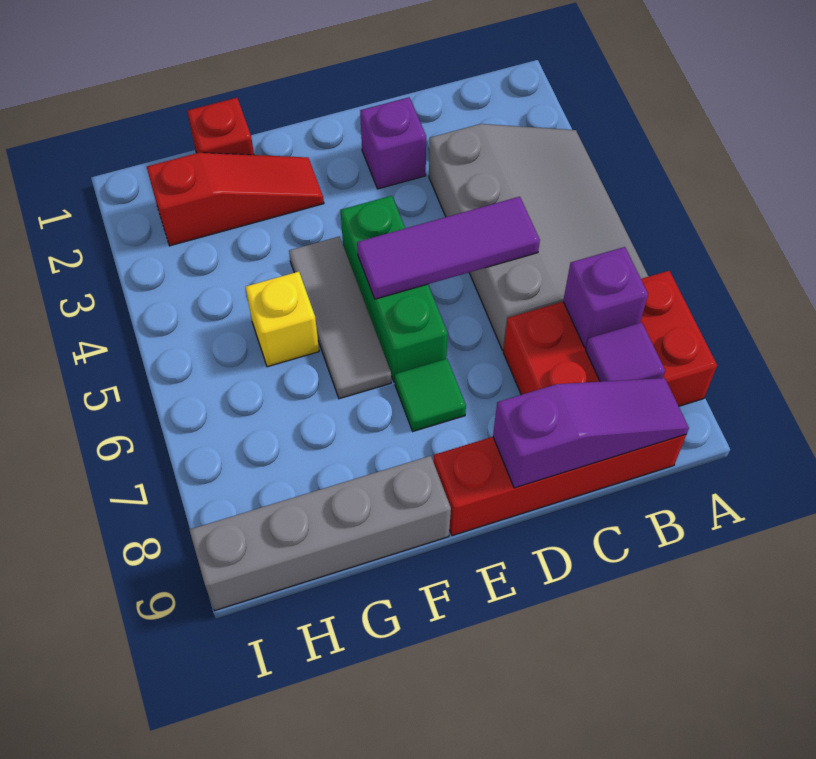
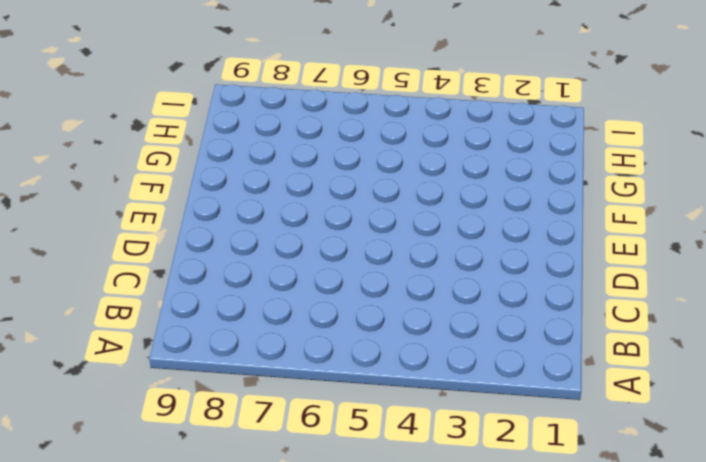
none -> grey slope A3:C6 level 1 top C
none -> red brick A7:C8 level 1
none -> red brick B9:E9 level 1

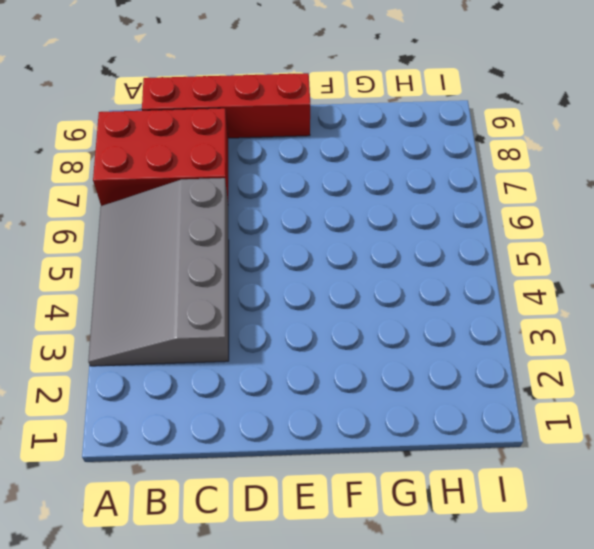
none -> purple brick D2 level 1
none -> green brick E4:E6 level 1
none -> green tile E7 level 1

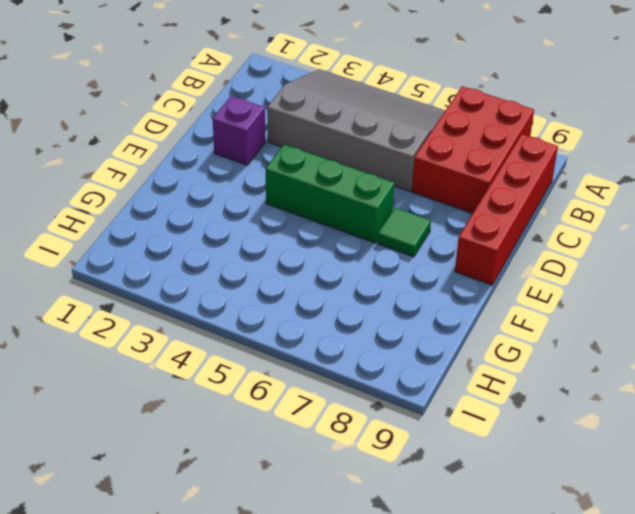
none -> red slope F2:H2 level 1 top H
none -> grey tile F4:F6 level 1
none -> grey brick F9:I9 level 1

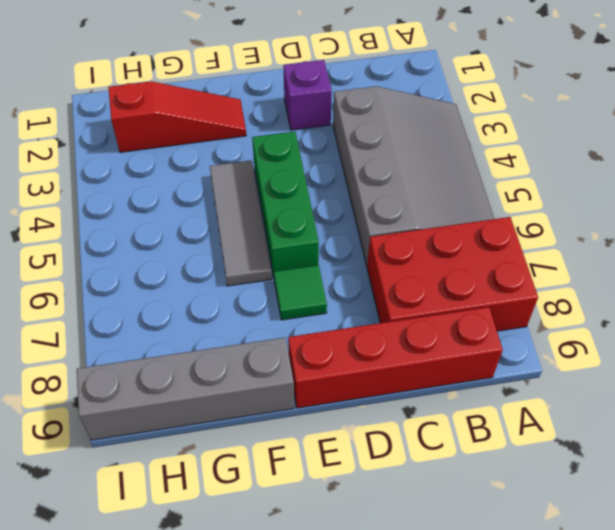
none -> red brick G1 level 1
none -> yellow brick G5 level 1
none -> purple brick B7 level 2

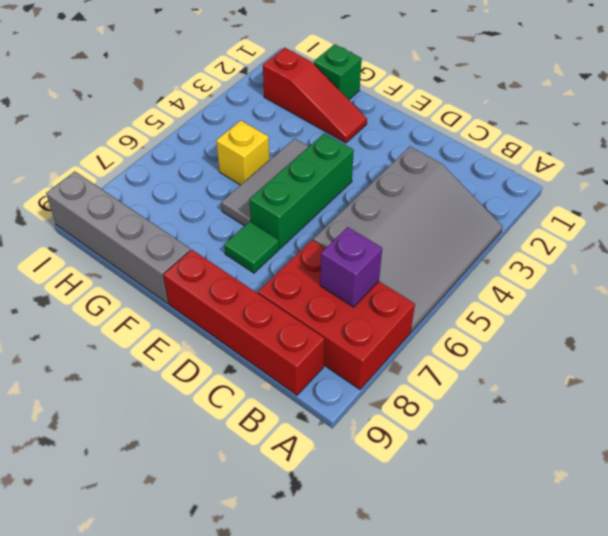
green brick G1 level 1 -> red brick G1 level 1
none -> purple brick D2 level 1
none -> purple tile B8 level 2
none -> purple slope B9:D9 level 2 top D

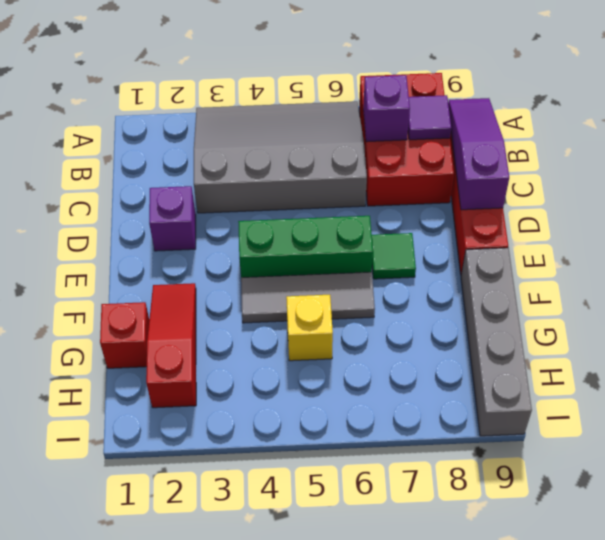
none -> purple tile C5:E5 level 2

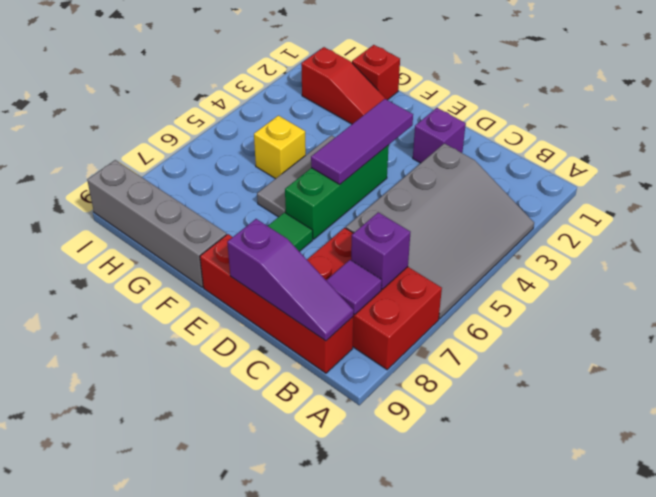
purple tile E3:E5 level 2 -> purple tile C5:E5 level 2

